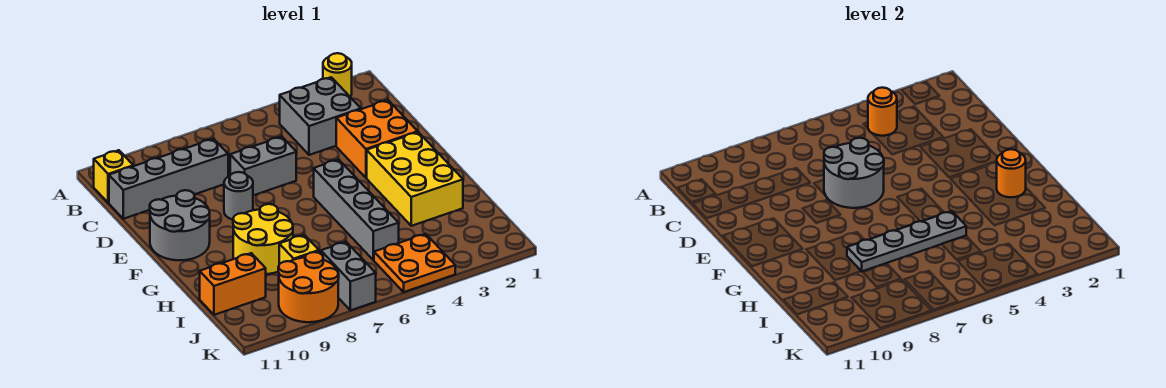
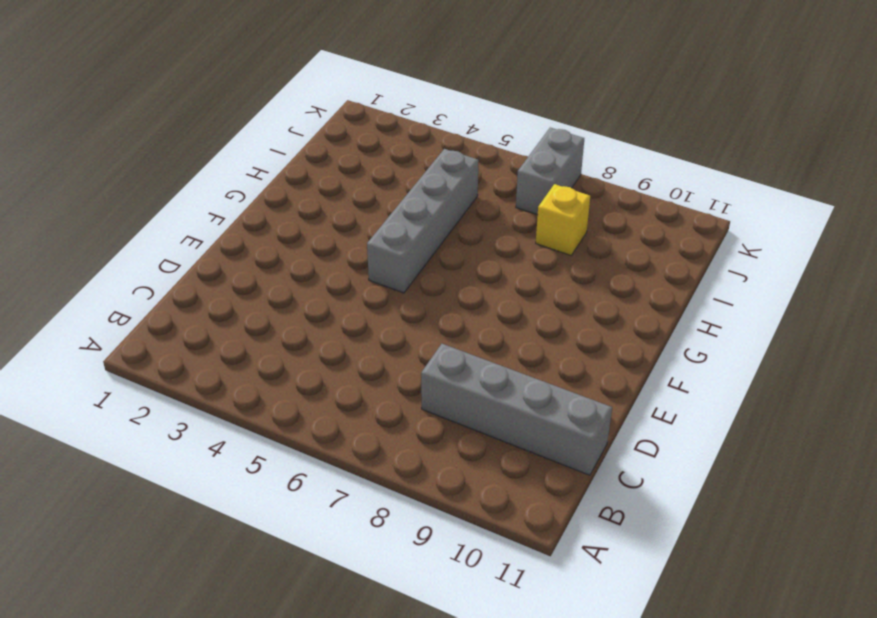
none -> yellow round brick A2 level 1
none -> grey brick B3:C4 level 1
none -> yellow brick B11 level 1

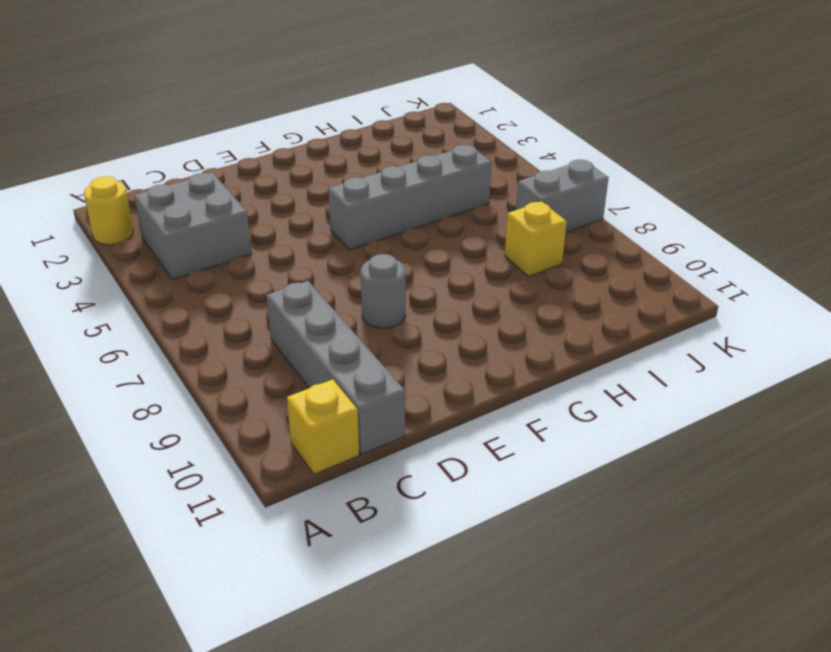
none -> orange brick D2:E3 level 1
none -> grey brick D6:D7 level 1
none -> grey round brick E10:F11 level 1

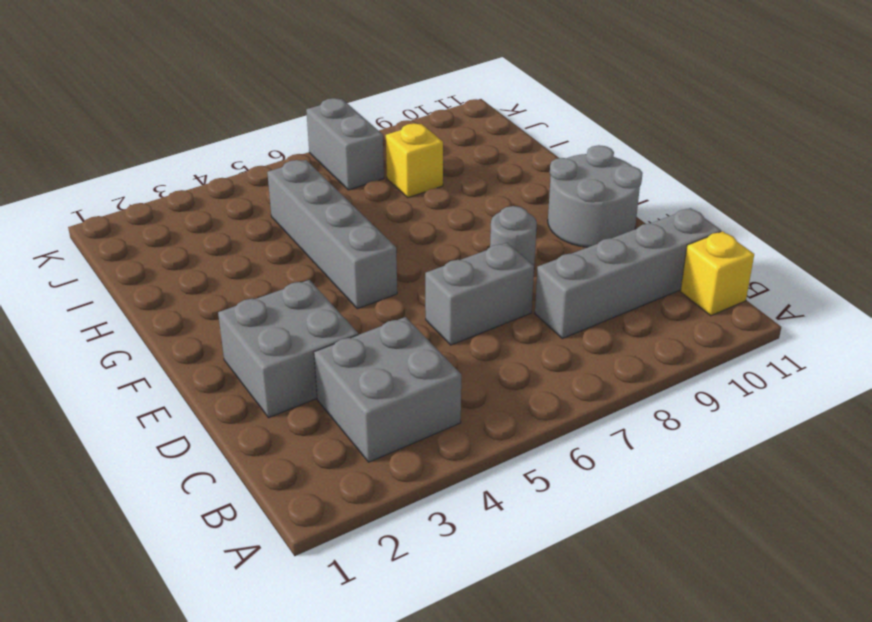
grey brick D2:E3 level 1 -> orange brick D2:E3 level 1
none -> yellow round brick A2 level 1
none -> yellow brick F2:H3 level 1
none -> yellow round brick G8:H9 level 1

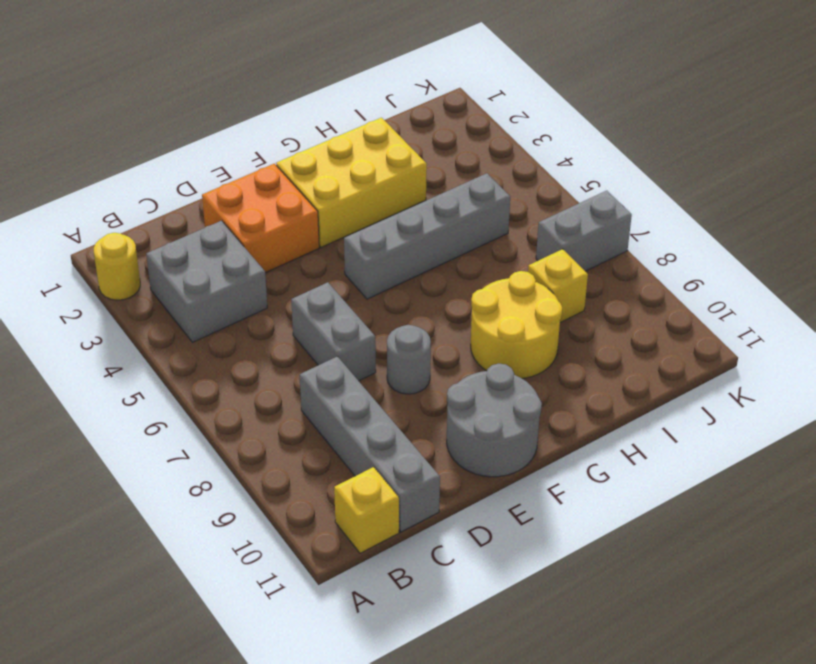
none -> orange brick I10:I11 level 1
none -> orange plate J4:K5 level 1
none -> orange round brick J8:K9 level 1

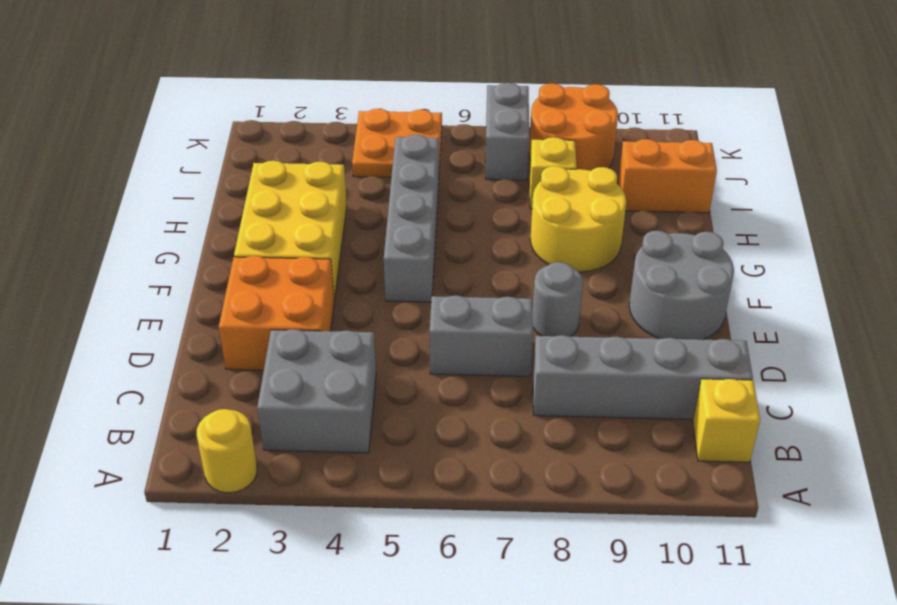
none -> orange round brick B4 level 2
none -> grey round brick D6:E7 level 2
none -> orange round brick G2 level 2

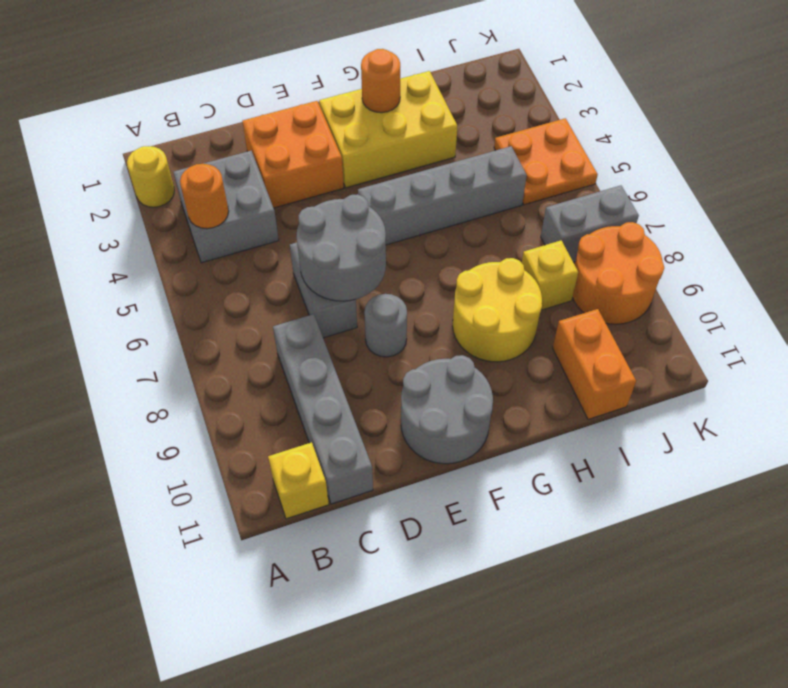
none -> grey plate H5:H8 level 2

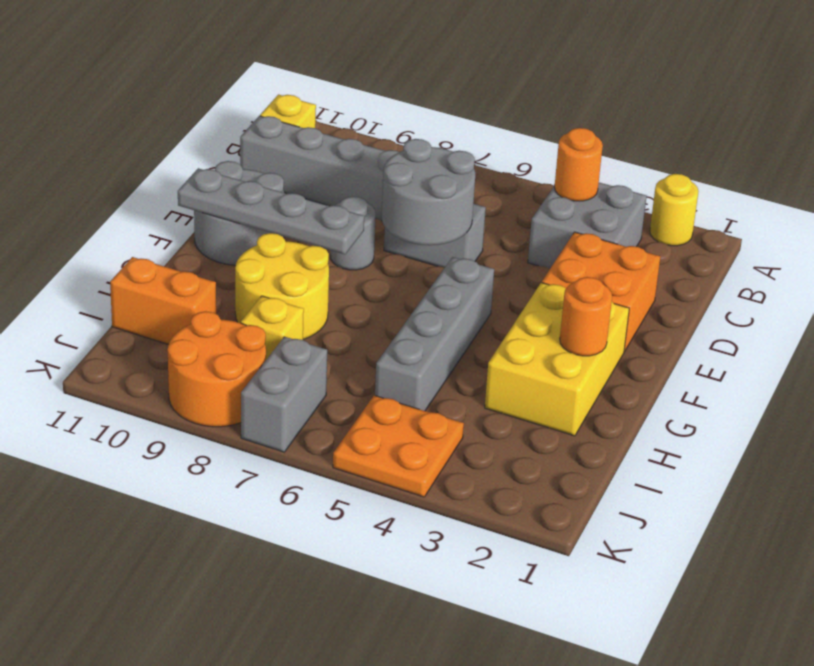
grey plate F8:F11 level 2 -> grey plate H5:H8 level 2

